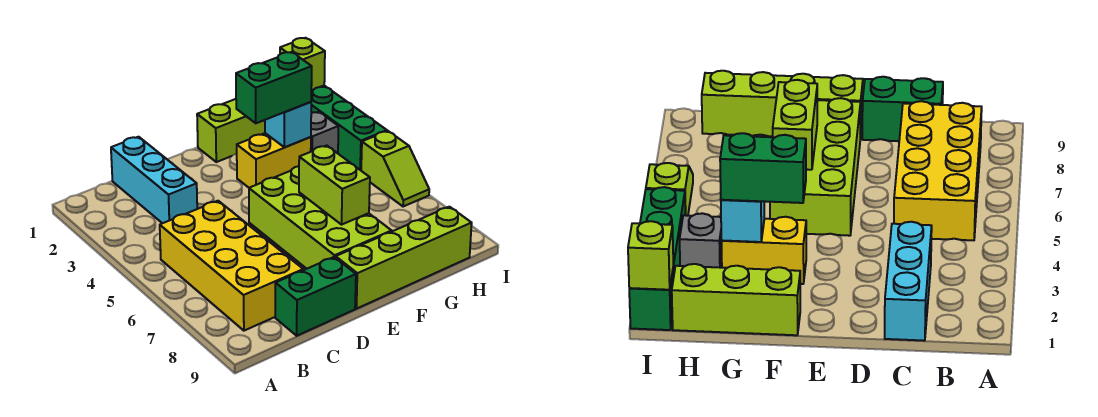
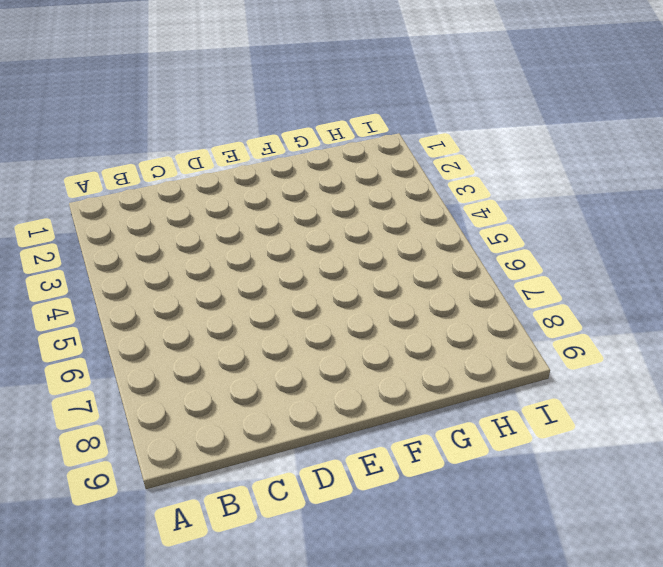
none -> yellow brick B5:C8 level 1
none -> cyan brick C1:C3 level 1
none -> green brick C9:D9 level 1

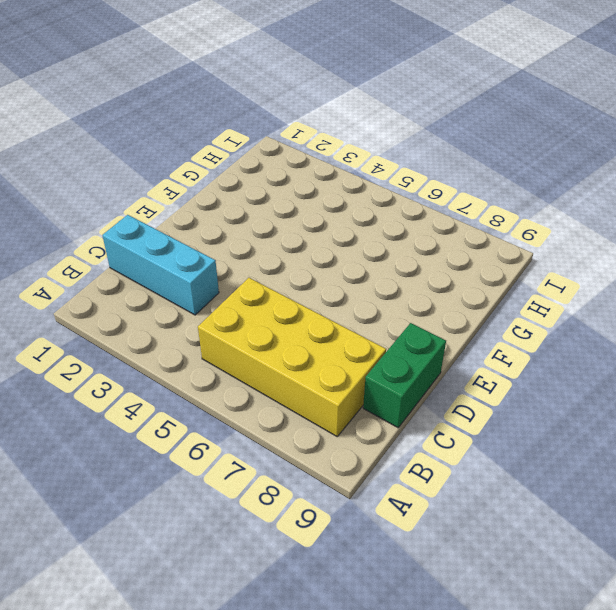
none -> lime brick E5:F8 level 1
none -> lime brick E9:H9 level 1
none -> lime brick F1:H1 level 1

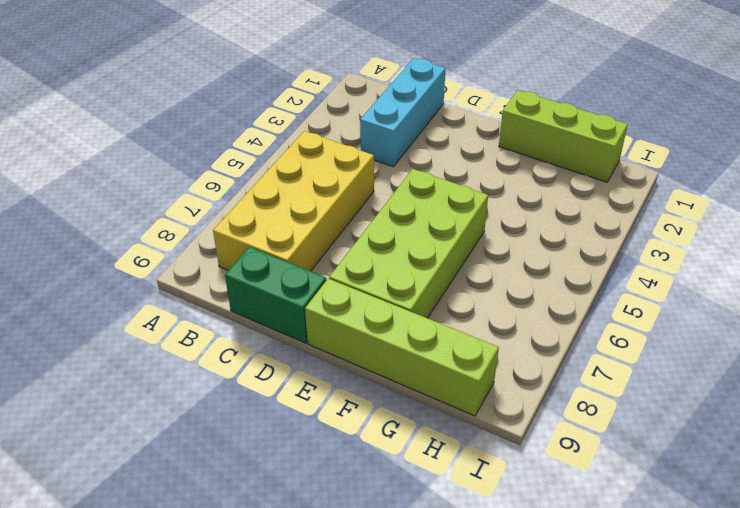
none -> yellow brick F3:G3 level 1
none -> grey brick H3 level 1
none -> green brick I1:I4 level 1

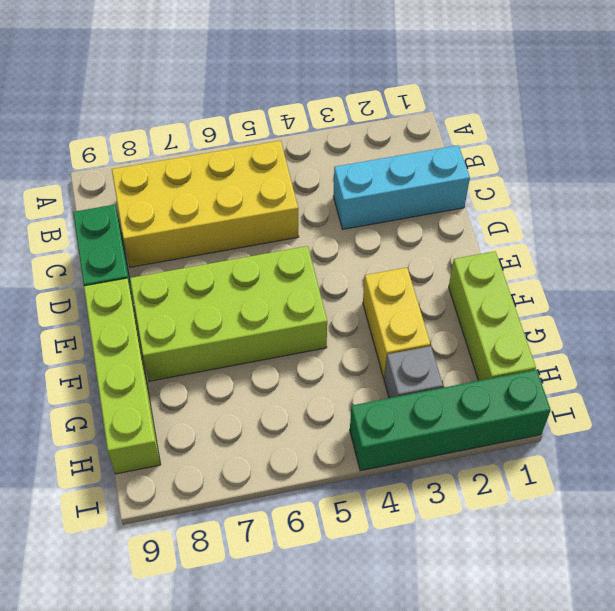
none -> lime slope I5:I6 level 1 top 5
none -> lime brick F6:F7 level 2
none -> cyan brick G3 level 2

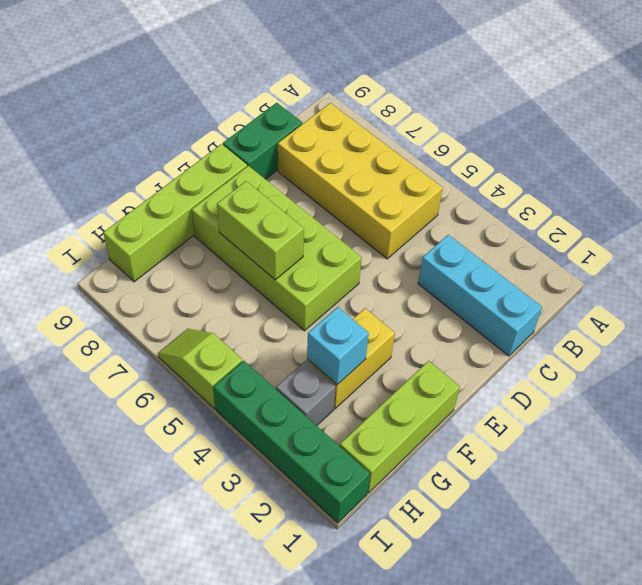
none -> lime brick I1 level 2
none -> green brick F3:G3 level 3

